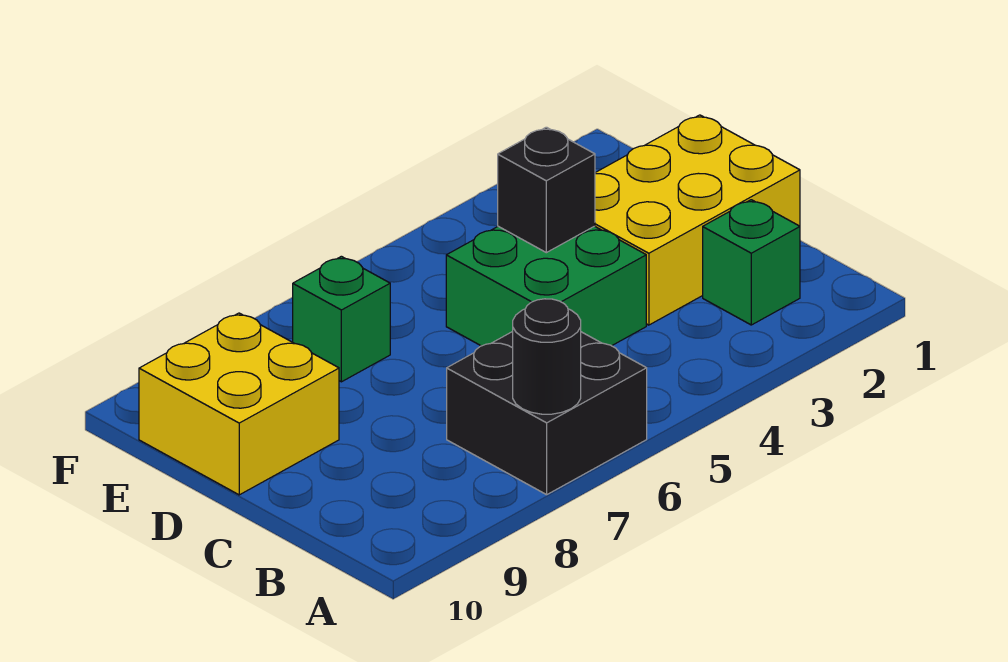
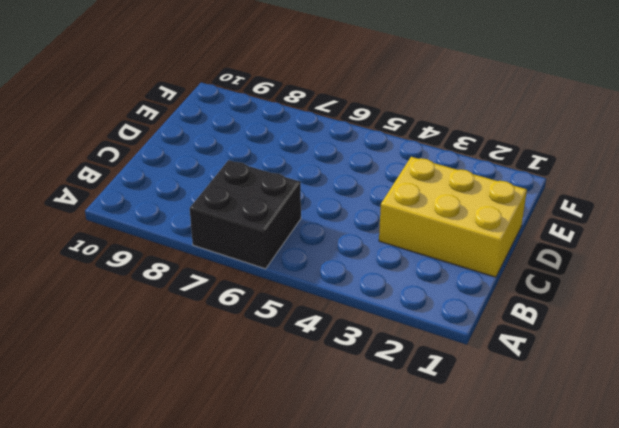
none -> green brick B2 level 1
none -> green brick C4:D5 level 1

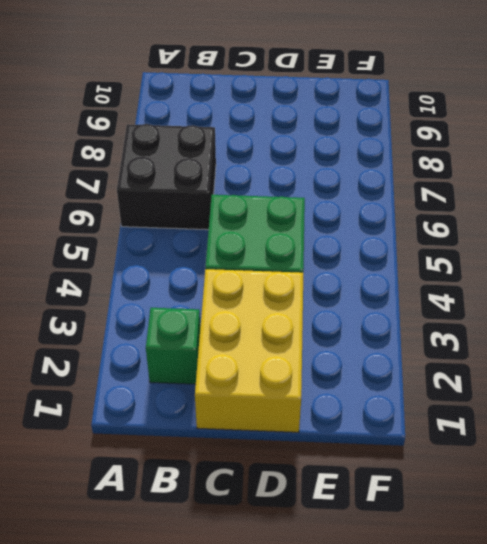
none -> yellow brick D9:E10 level 1
none -> green brick E7 level 1

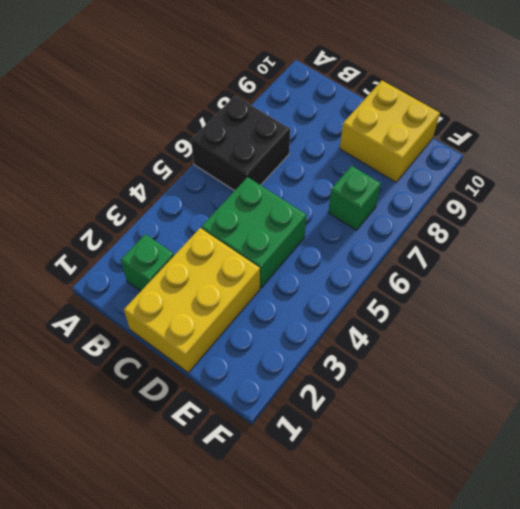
none -> black round brick A7 level 2
none -> black brick D4 level 2

